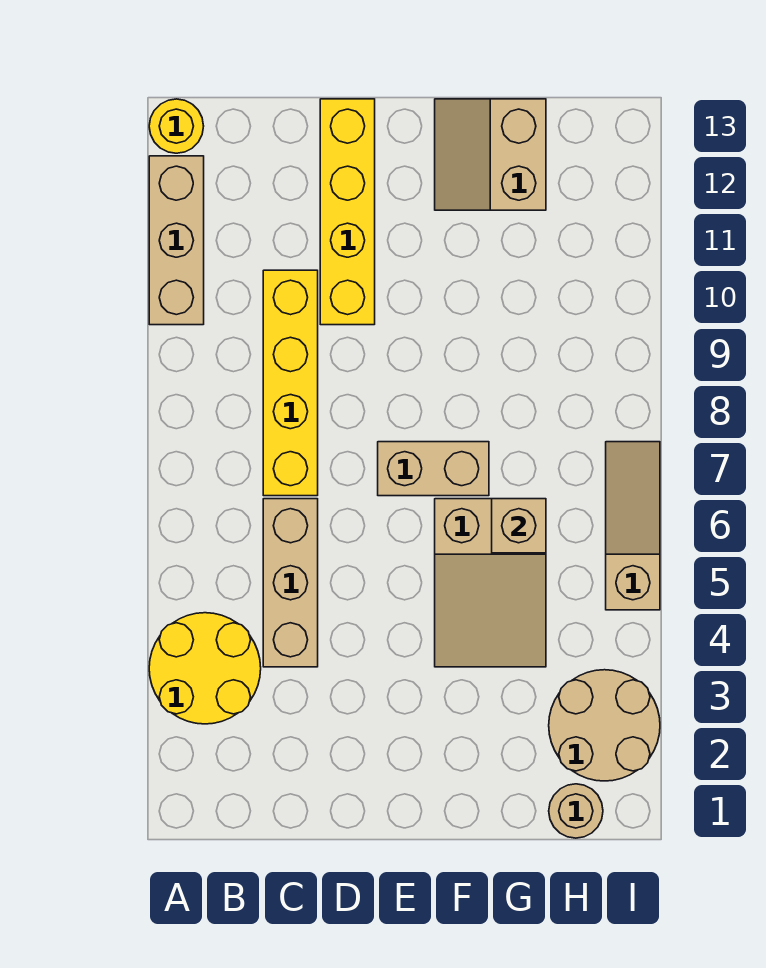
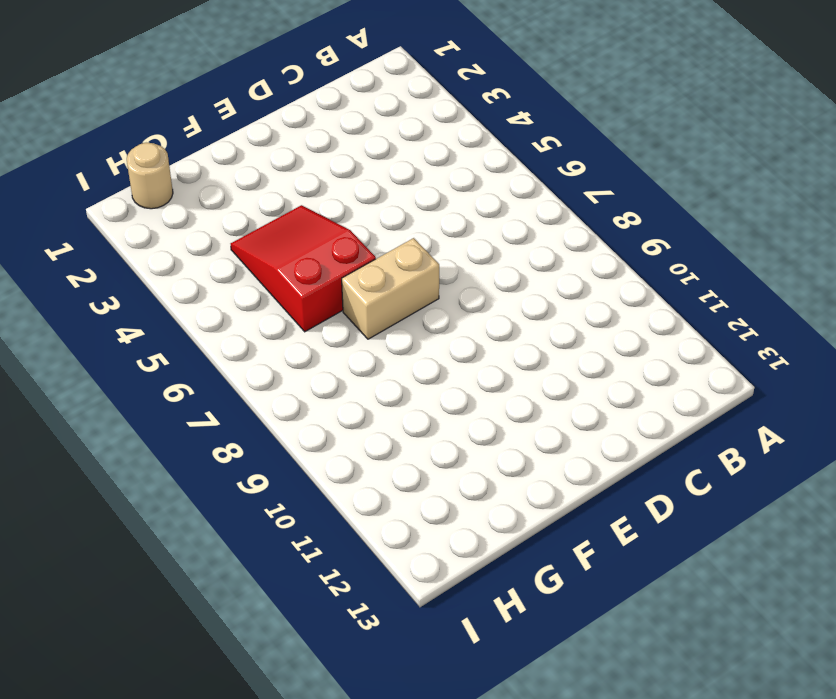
red slope F4:G6 level 1 top 6 -> tan slope F4:G6 level 1 top 6
none -> yellow round brick A3:B4 level 1
none -> tan brick A10:A12 level 1
none -> yellow round brick A13 level 1

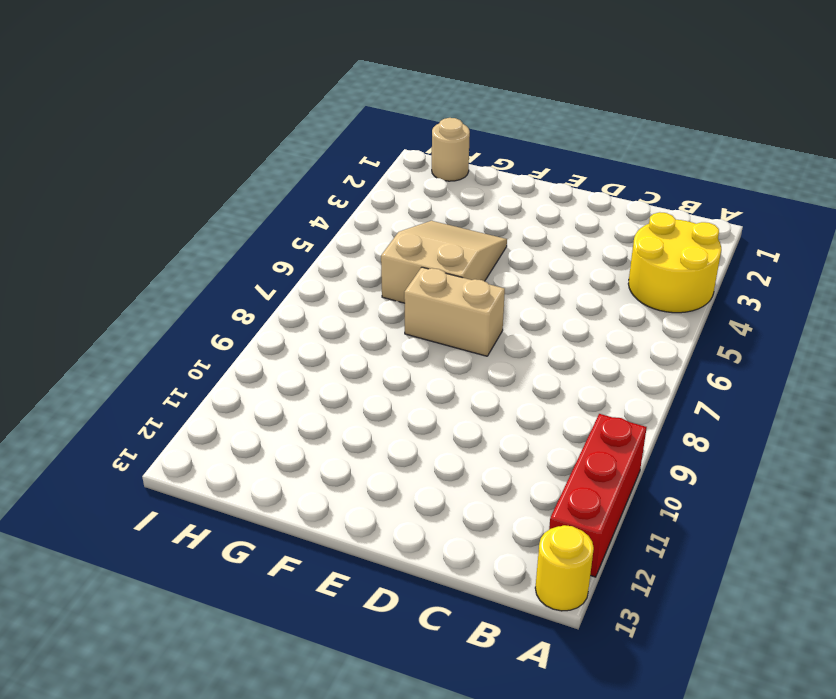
red brick A10:A12 level 1 -> tan brick A10:A12 level 1
none -> tan brick C4:C6 level 1
none -> yellow brick C7:C10 level 1
none -> yellow brick D10:D13 level 1

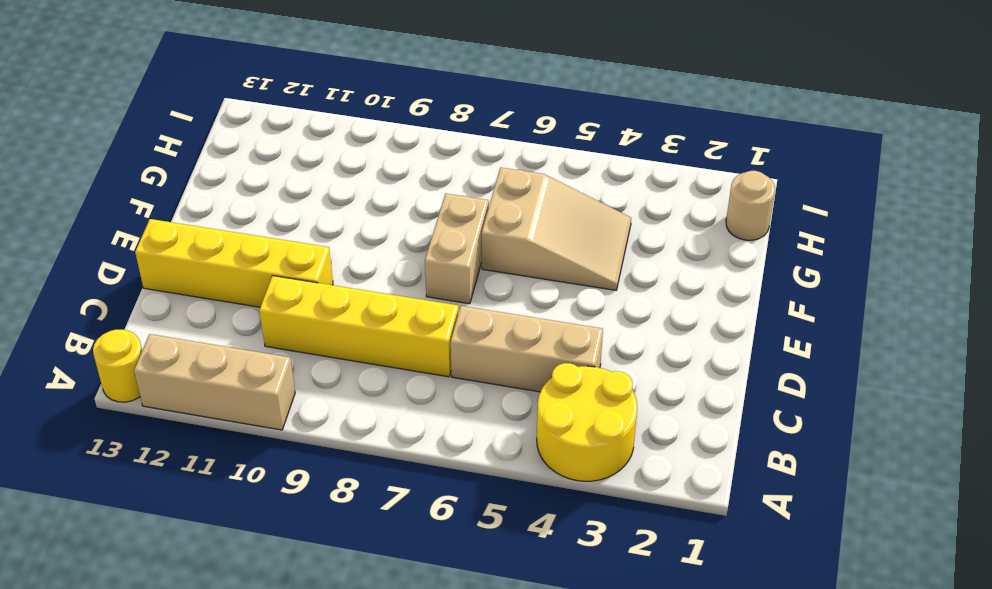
none -> tan slope F12:G13 level 1 top G
none -> tan round brick H2:I3 level 1
none -> tan slope I5:I7 level 1 top 5

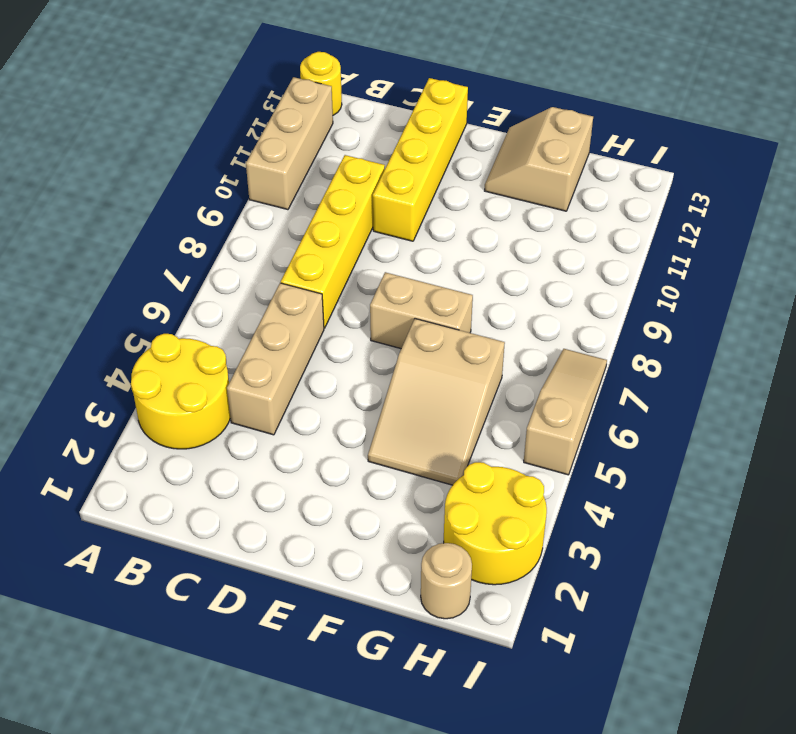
yellow round brick H2:I3 level 1 -> tan round brick H2:I3 level 1
none -> tan brick G6 level 2

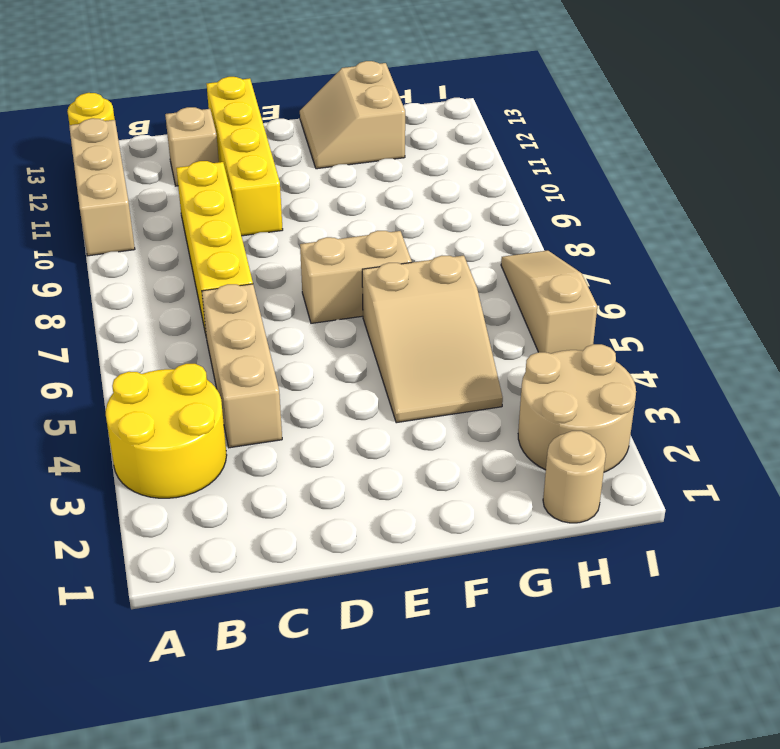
tan brick C12 level 1 -> tan brick G6 level 2

